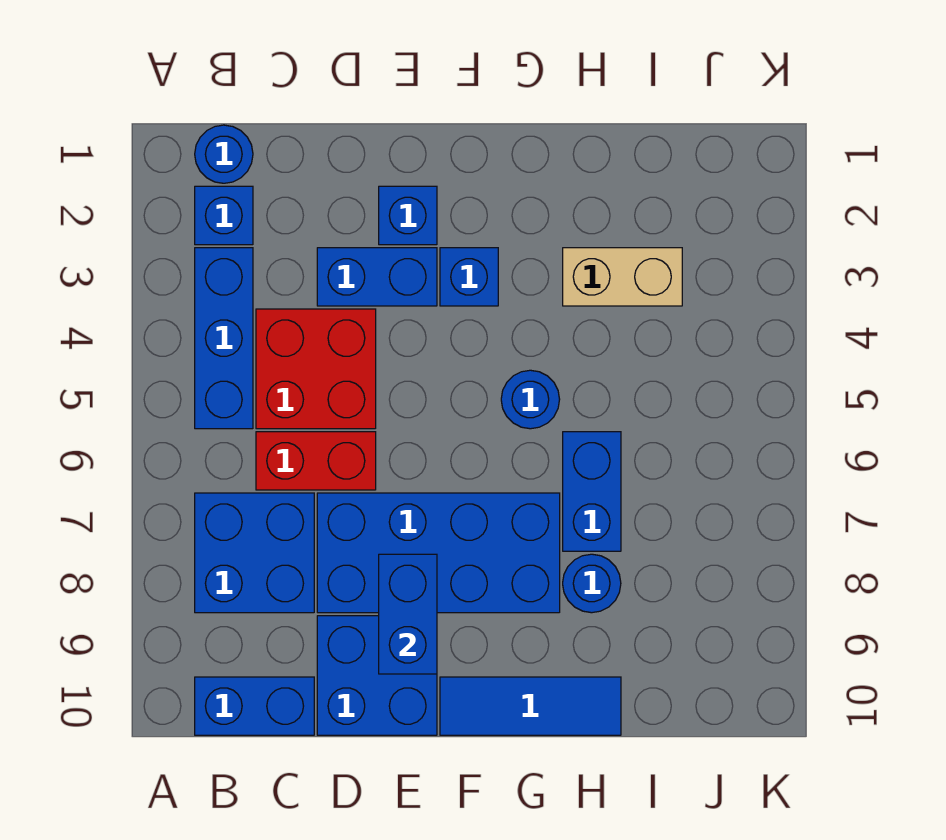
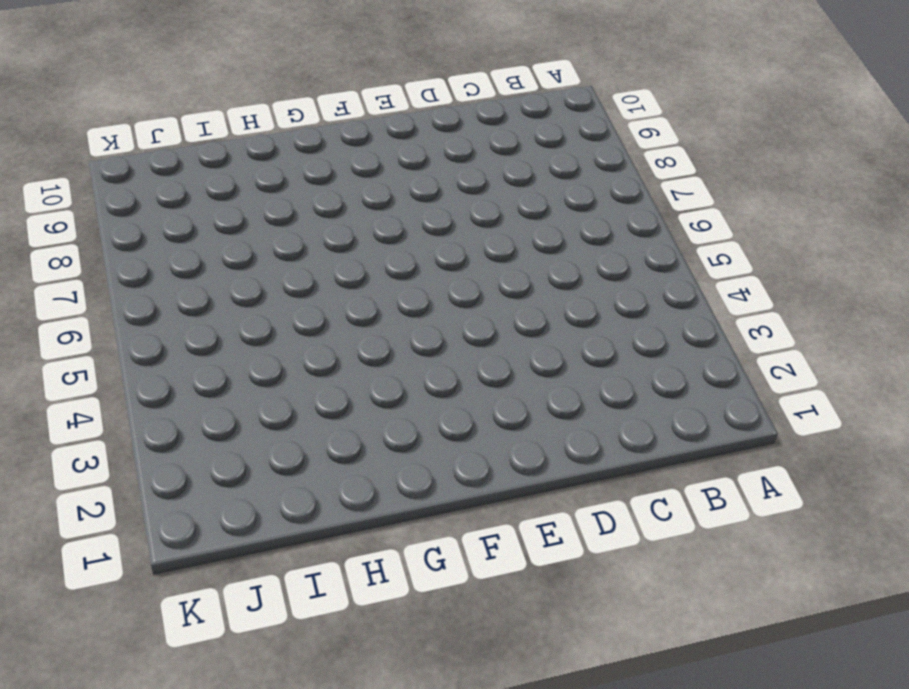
none -> blue round brick B1 level 1
none -> blue brick B2 level 1
none -> blue brick B3:B5 level 1

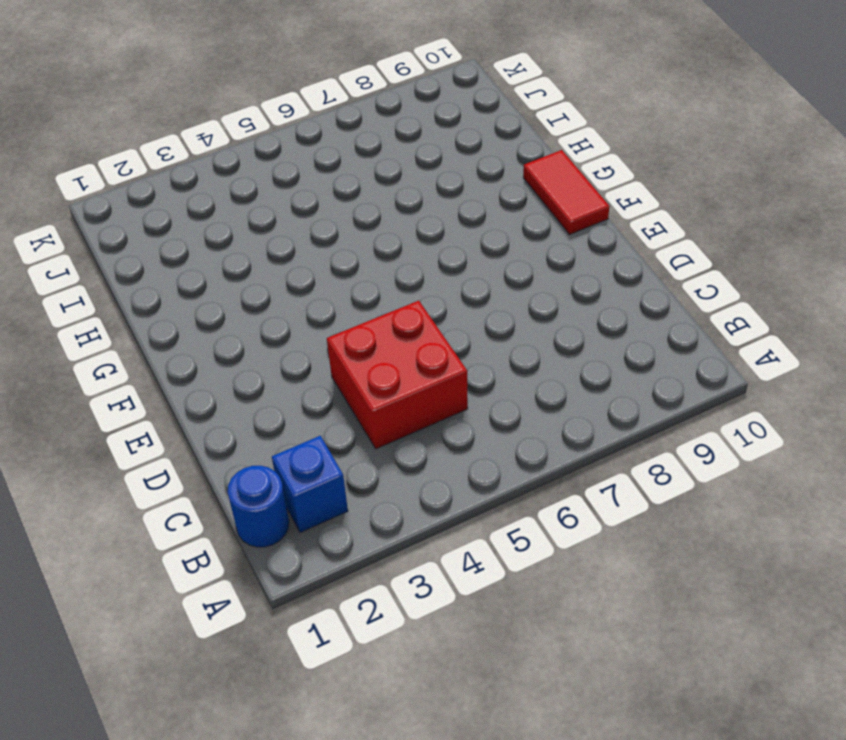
red tile F10:G10 level 1 -> blue tile F10:H10 level 1
none -> blue brick B3:B5 level 1
none -> blue brick B7:C8 level 1
none -> blue brick B10:C10 level 1

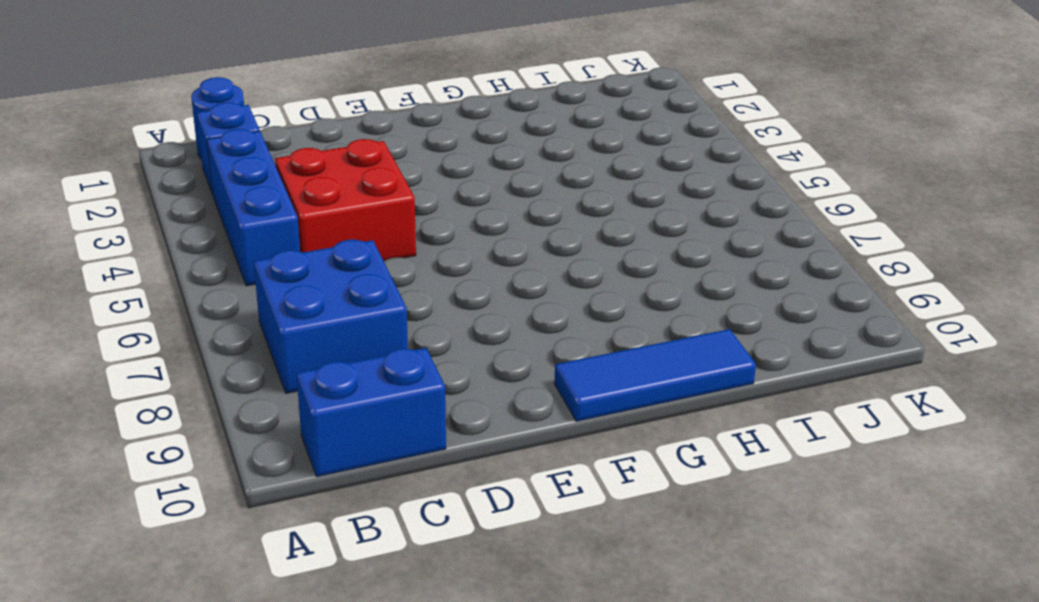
none -> red brick C6:D6 level 1
none -> blue brick D3:E3 level 1
none -> blue brick D7:G8 level 1

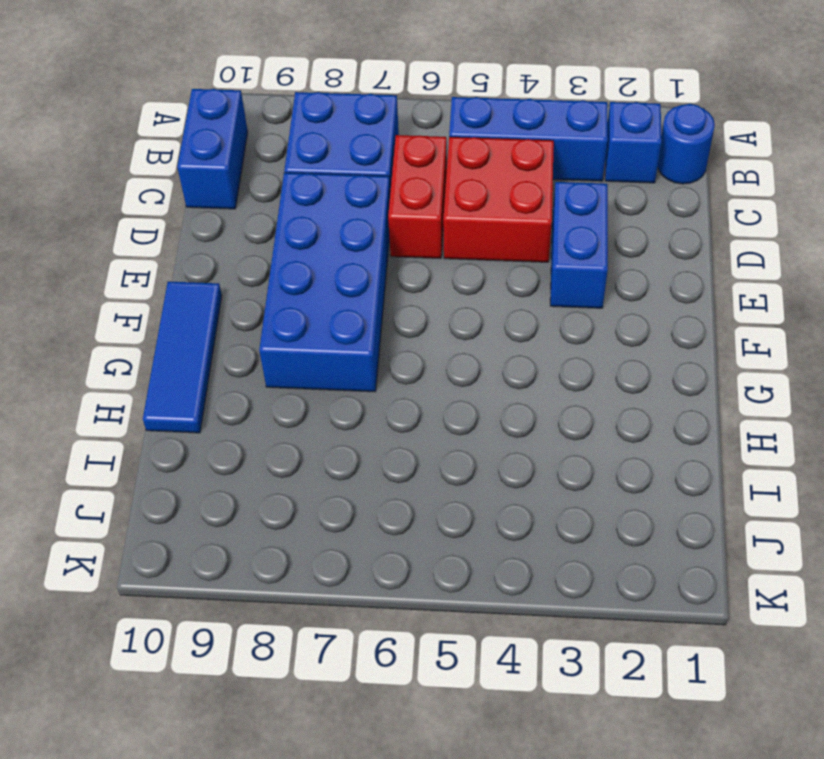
none -> blue brick D9:E10 level 1
none -> blue brick E2 level 1
none -> blue brick F3 level 1

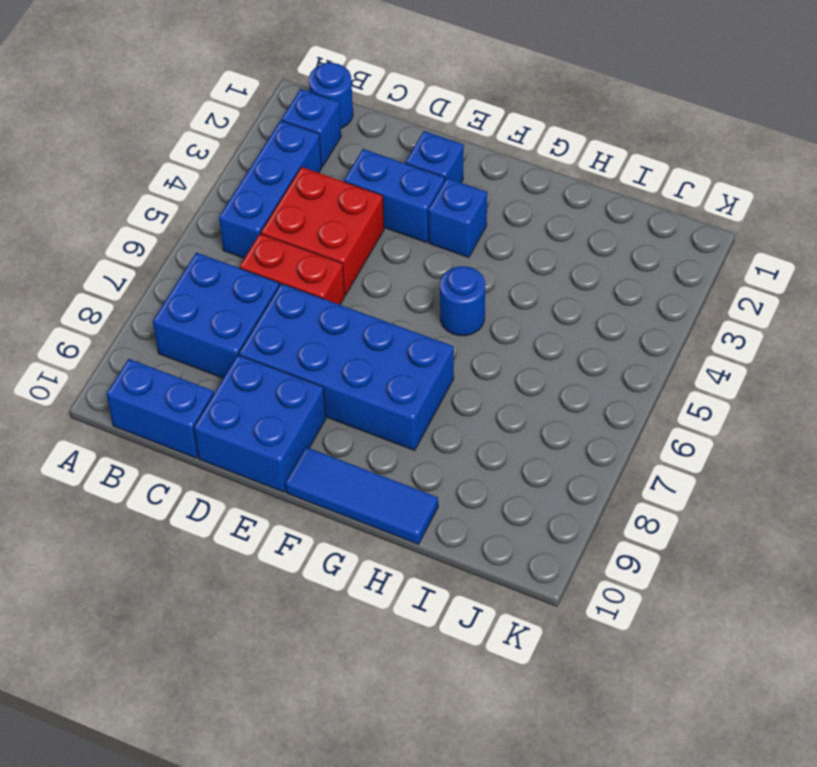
none -> tan brick H3:I3 level 1
none -> blue brick H6:H7 level 1
none -> blue round brick H8 level 1

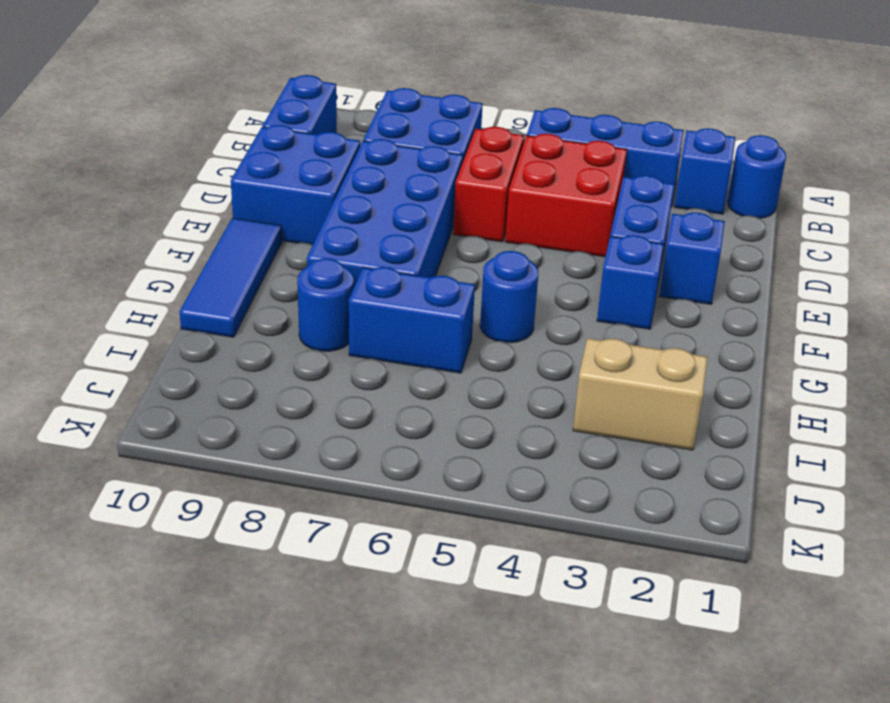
tan brick I2:I3 level 1 -> tan brick H3:I3 level 1
none -> blue brick E8:E9 level 2

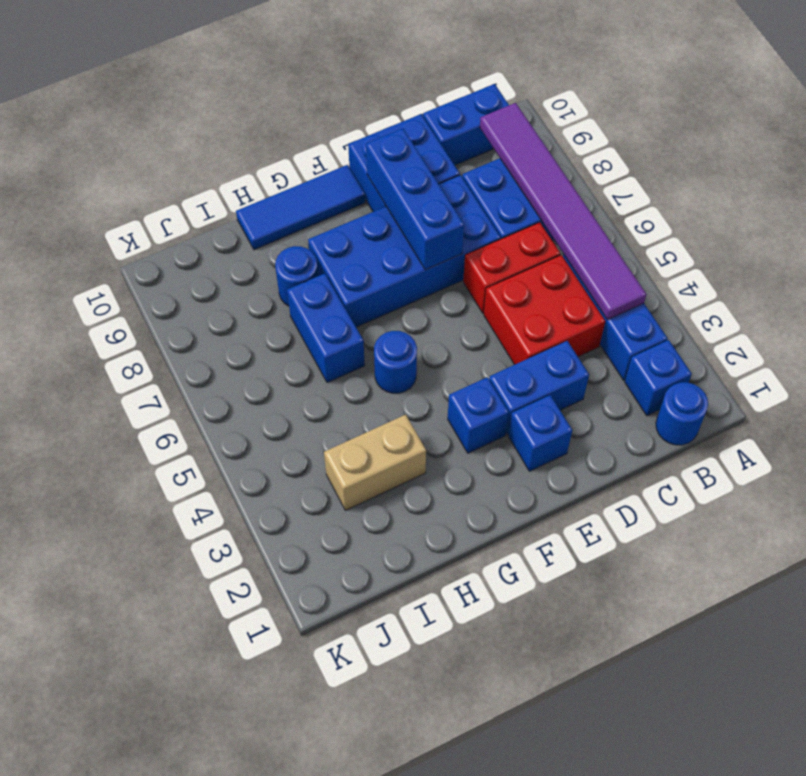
purple tile B4:B9 level 2 -> none
blue brick E7:E9 level 2 -> blue brick E8:E9 level 2

